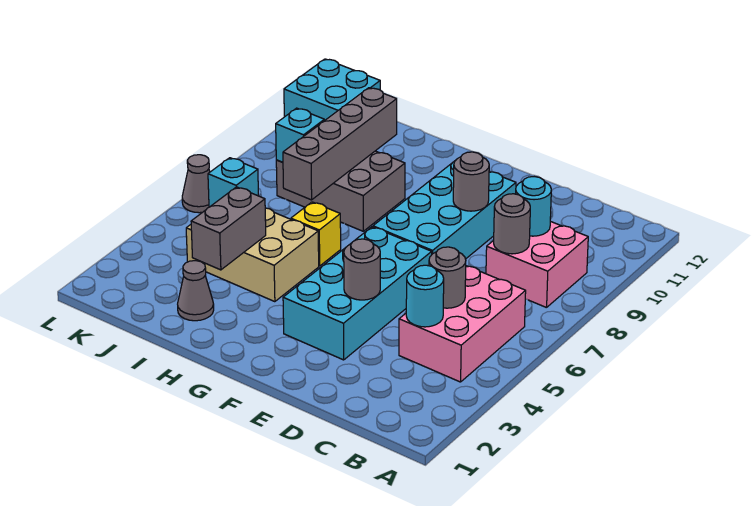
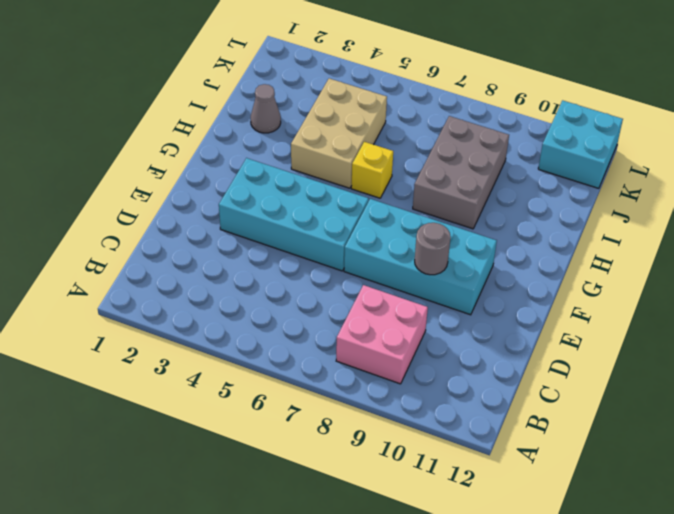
none -> pink brick B4:C6 level 1
none -> grey cone L6 level 1
none -> cyan round brick C4 level 2

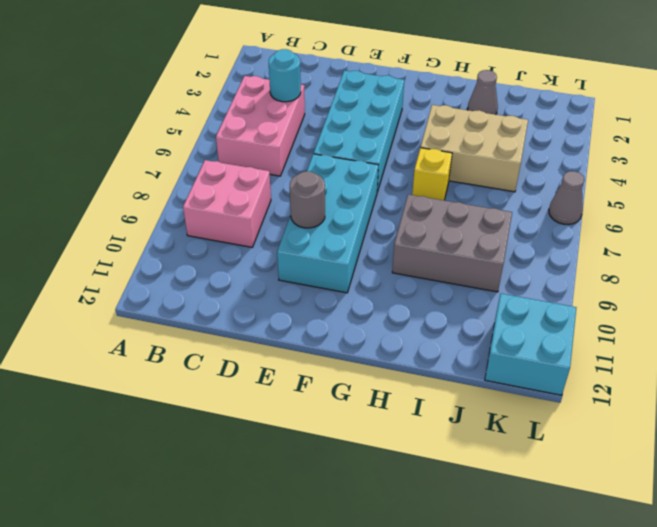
none -> grey round brick C5 level 2
none -> grey round brick C8 level 2
none -> cyan round brick C9 level 2

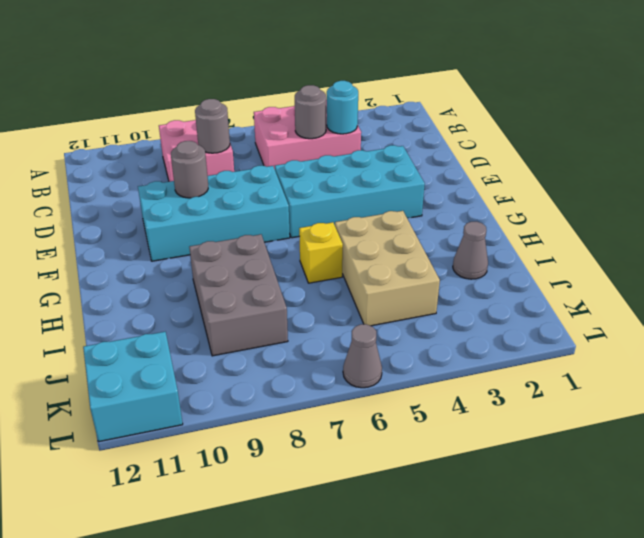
none -> cyan round brick C9 level 2
none -> grey round brick E4 level 2
none -> grey brick I3:I4 level 2

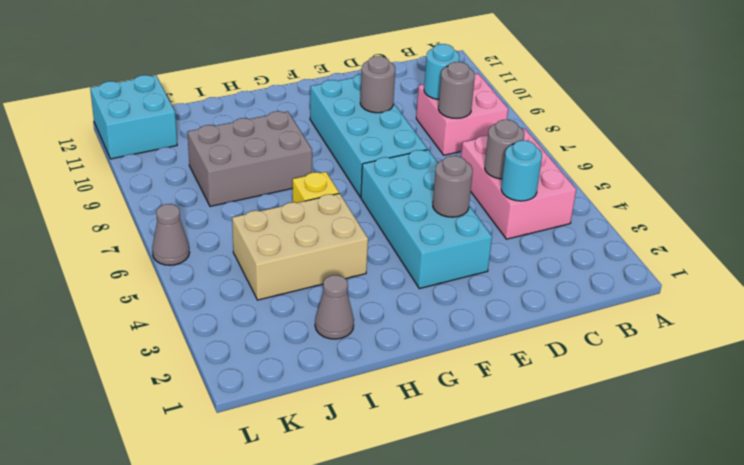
none -> grey brick I3:I4 level 2
none -> grey brick I7:I10 level 2
none -> cyan brick J5 level 2

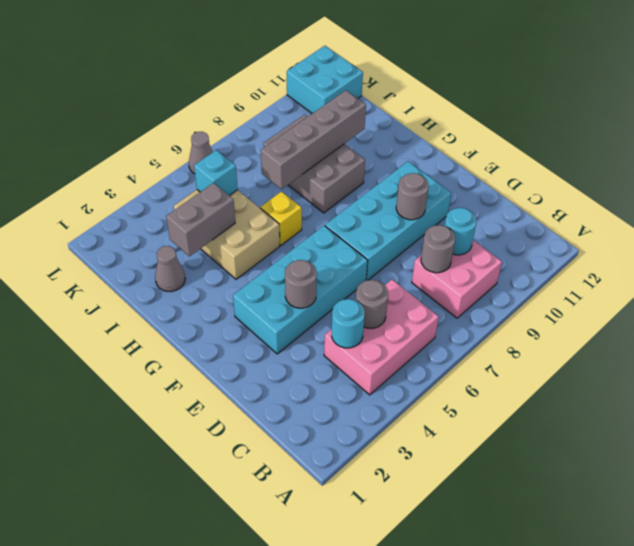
none -> cyan brick J8 level 2

